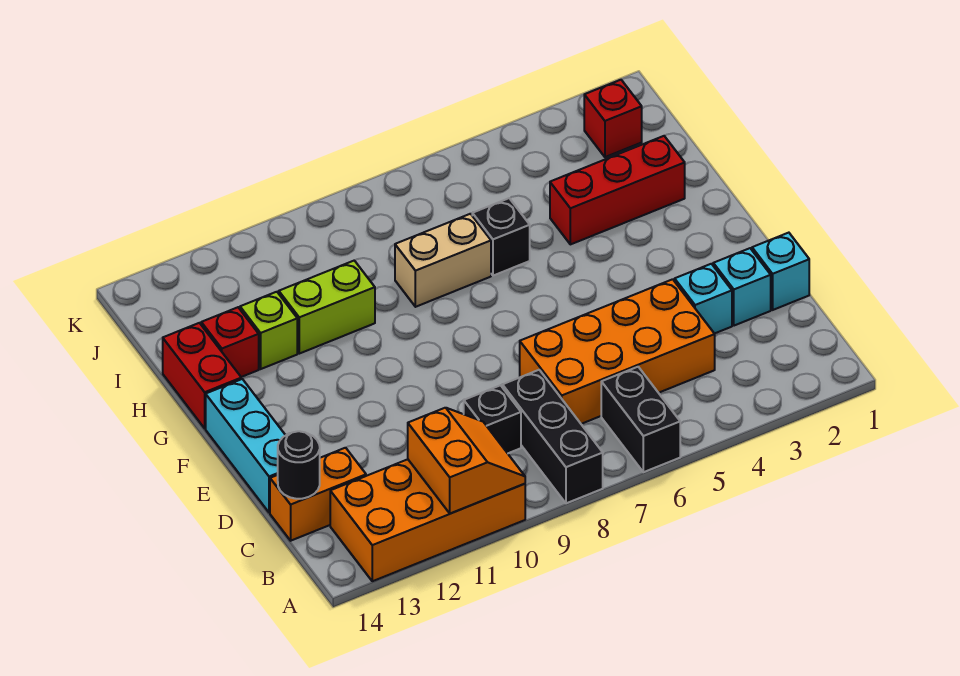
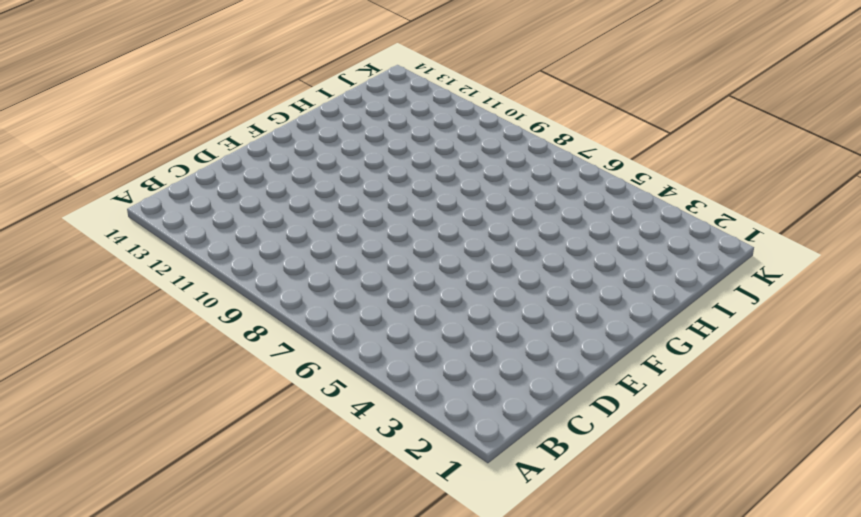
none -> black brick A6:B6 level 1
none -> black brick A8:C8 level 1
none -> orange brick A10:B13 level 1

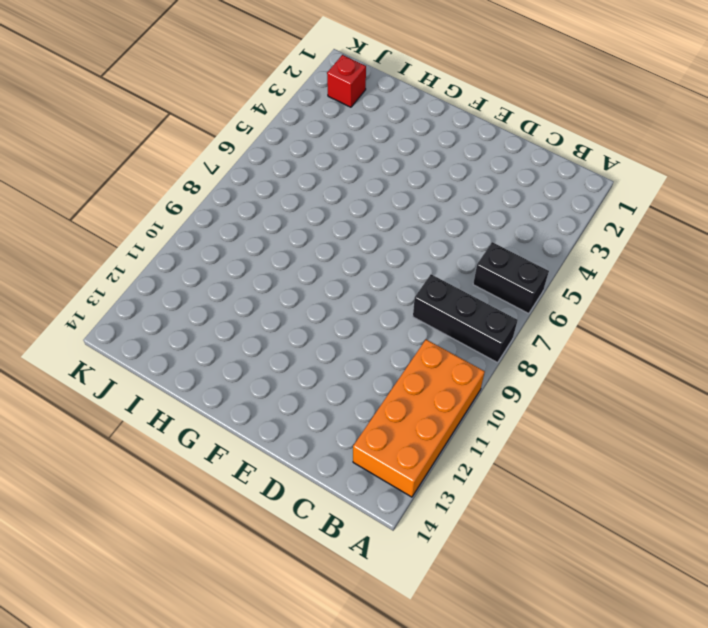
none -> orange brick C4:D7 level 1
none -> black brick C9 level 1
none -> orange brick C13:C14 level 1

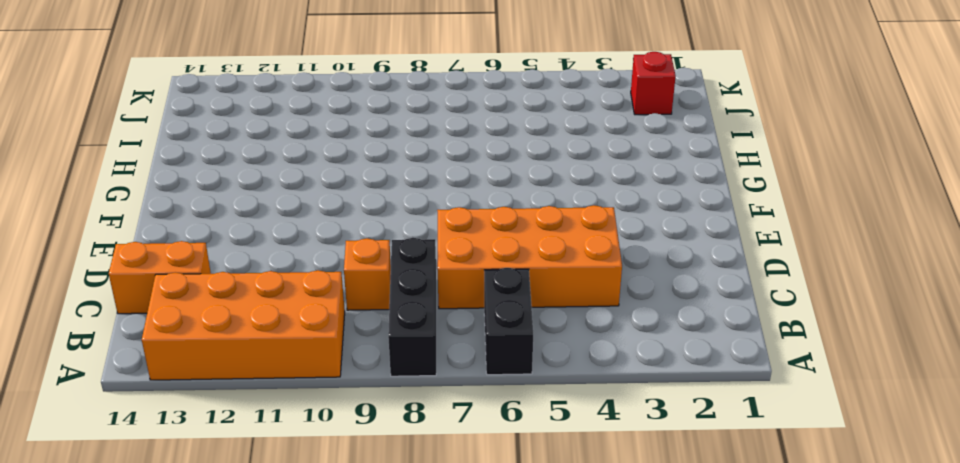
orange brick C9 level 1 -> black brick C9 level 1
none -> cyan brick D1 level 1
none -> cyan brick D2 level 1
none -> cyan brick D3 level 1

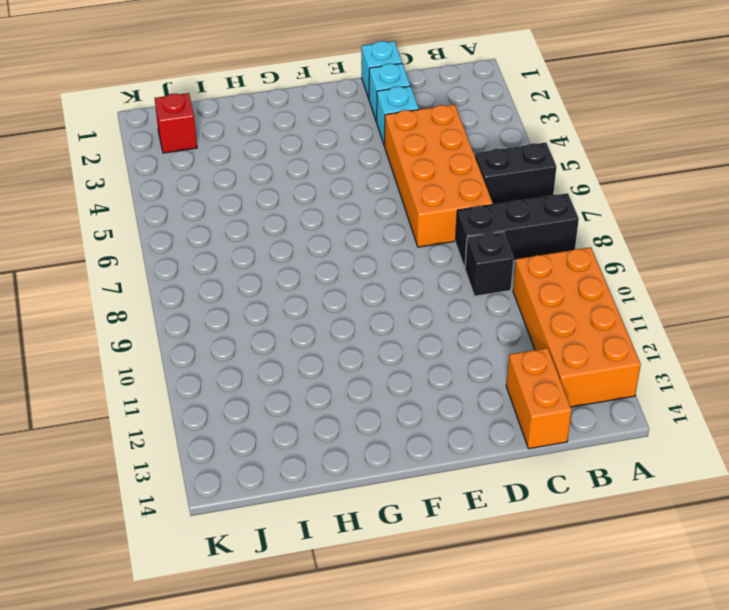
none -> cyan brick D14:F14 level 1
none -> red brick G14:H14 level 1
none -> red brick H2:H4 level 1

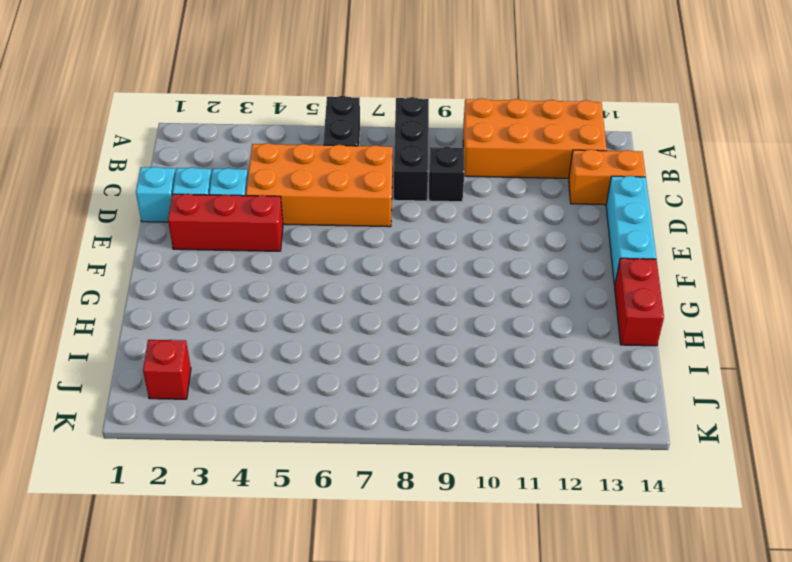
red brick E2:E4 level 1 -> red brick H2:H4 level 1
none -> black brick H6 level 1
none -> tan brick H7:H8 level 1
none -> lime brick H10:H11 level 1

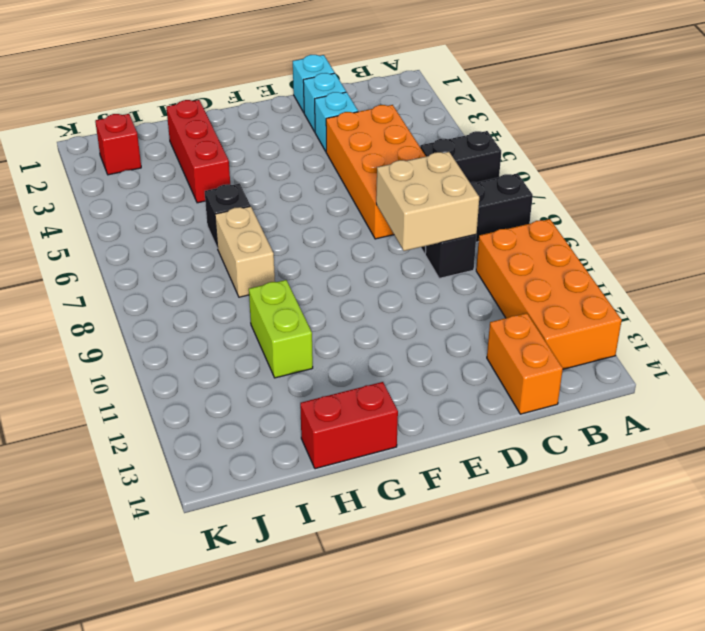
tan brick C8:D9 level 2 -> none
none -> cyan brick D14:F14 level 1
none -> lime brick H12 level 1
none -> red brick H13 level 1

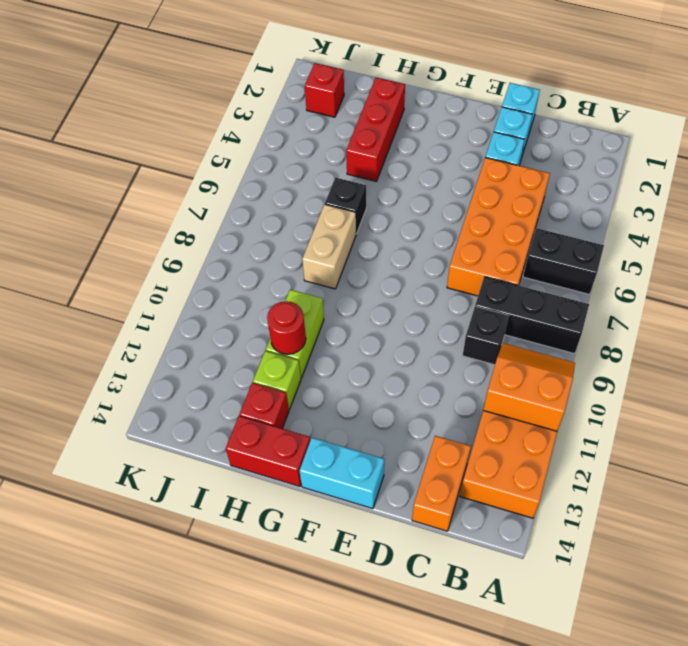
cyan brick E14:F14 level 1 -> cyan brick D14:F14 level 1
red round brick H11 level 2 -> none
none -> black round brick C14 level 2

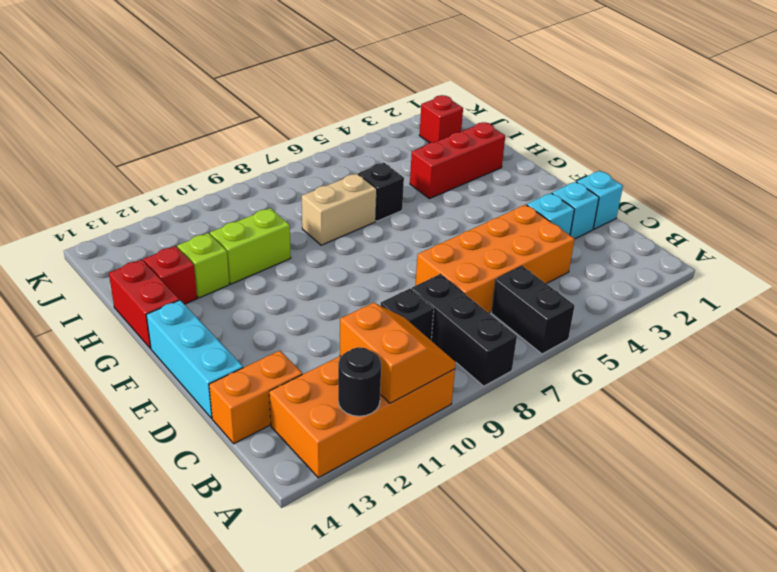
black round brick A12 level 2 -> black round brick C14 level 2

